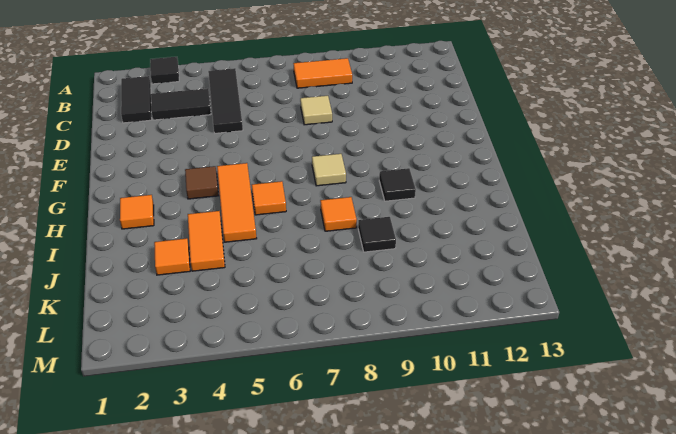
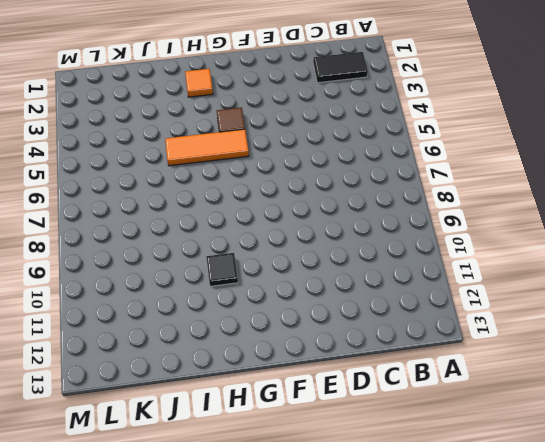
none -> black tile A3 level 1
none -> black tile B5:D5 level 1
none -> orange tile B8:B9 level 1

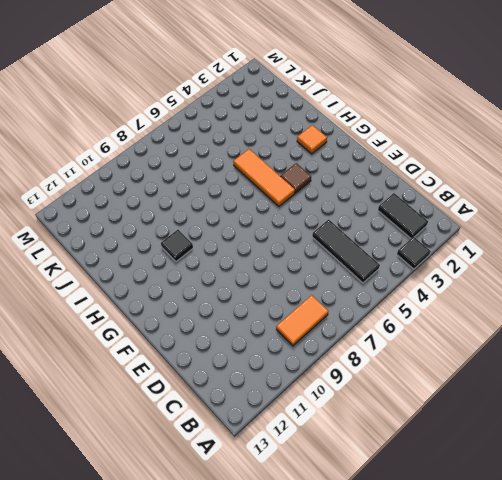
none -> black tile C3:C4 level 1
none -> tan tile D8 level 1
none -> tan tile G8 level 1

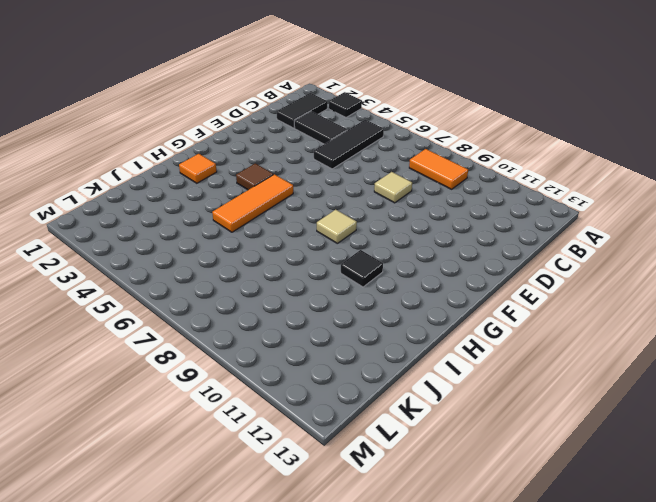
none -> orange tile H6 level 1
none -> orange tile I4:J4 level 1
none -> orange tile I8 level 1

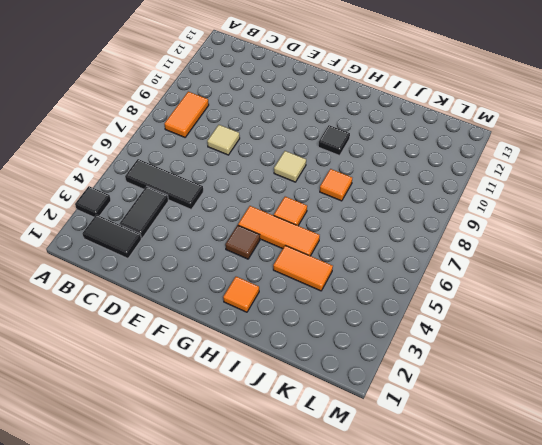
none -> orange tile J3 level 1
none -> black tile J9 level 1

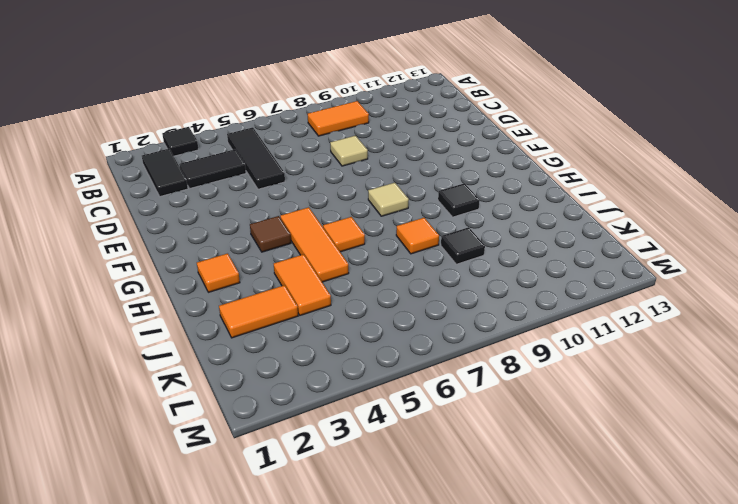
orange tile J2:J3 level 1 -> orange tile J3 level 1

